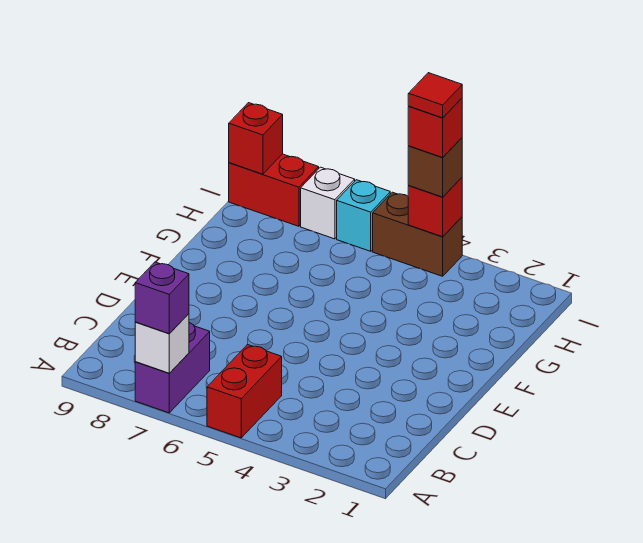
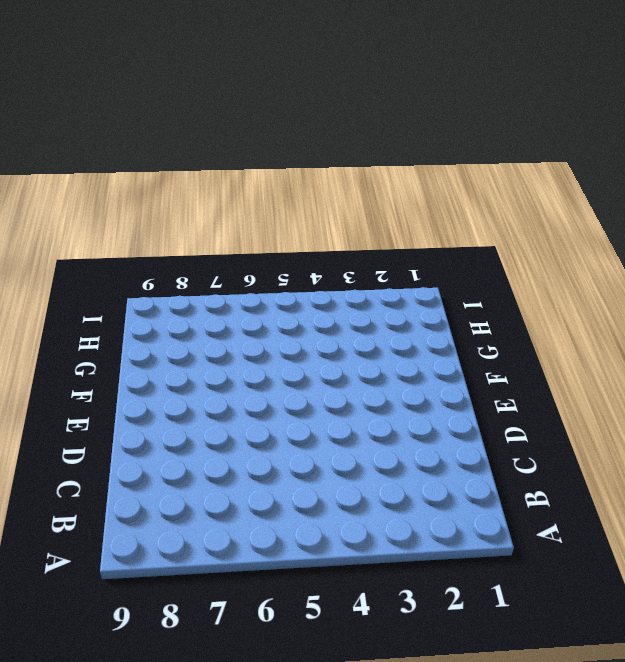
none -> red brick A5:B5 level 1
none -> purple brick A7:B7 level 1
none -> brown brick I4:I5 level 1

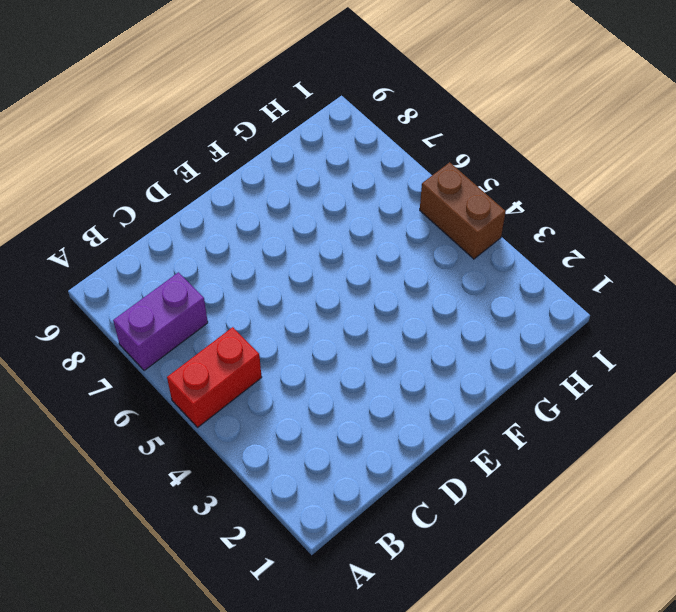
none -> cyan brick I6 level 1
none -> white brick I7 level 1
none -> red brick I8:I9 level 1

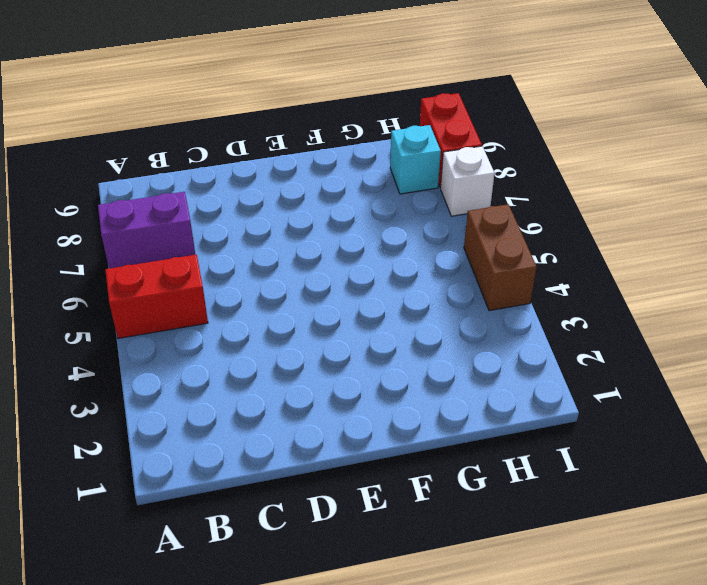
cyan brick H8 level 1 -> cyan brick I6 level 1
none -> white brick A7 level 2
none -> red brick I4 level 2
none -> red brick I9 level 2

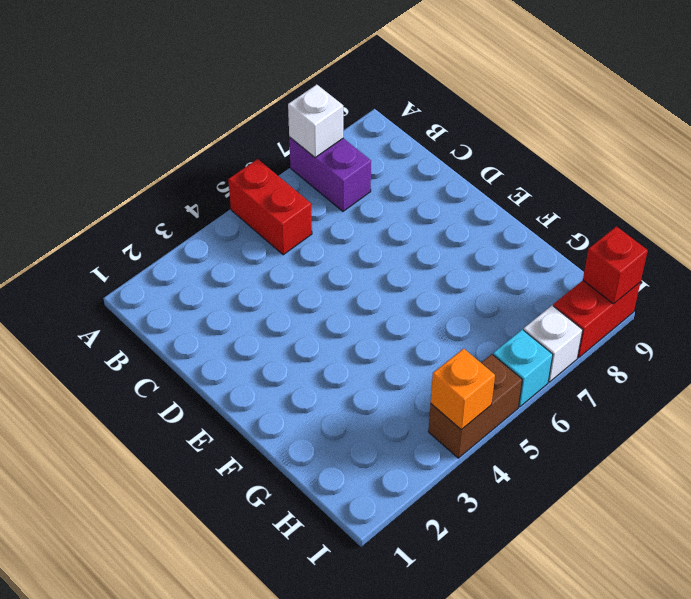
orange brick I4 level 2 -> red brick I4 level 2
none -> purple brick A7 level 3
none -> brown brick I4 level 3
none -> red brick I4 level 4

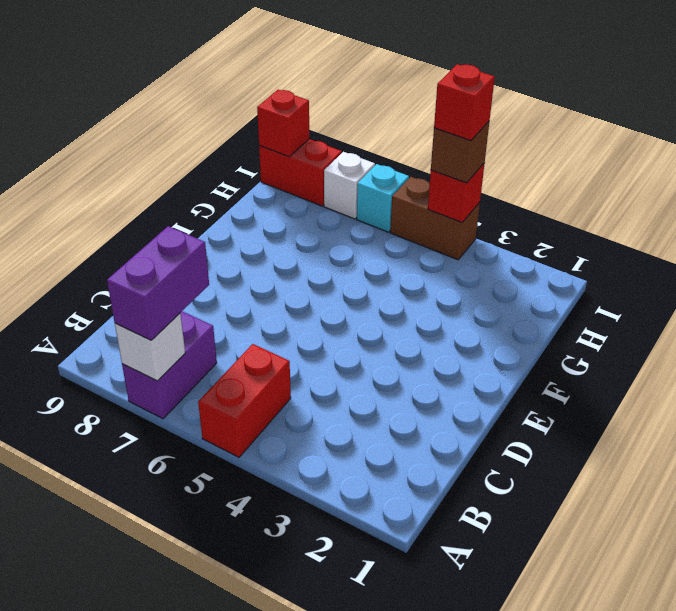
purple brick A7:B7 level 3 -> purple brick A7 level 3
none -> red tile I4 level 5

